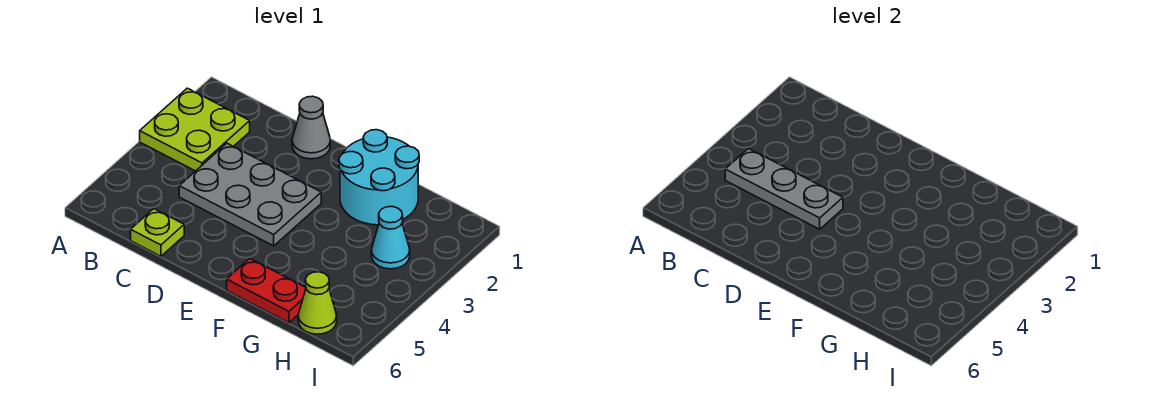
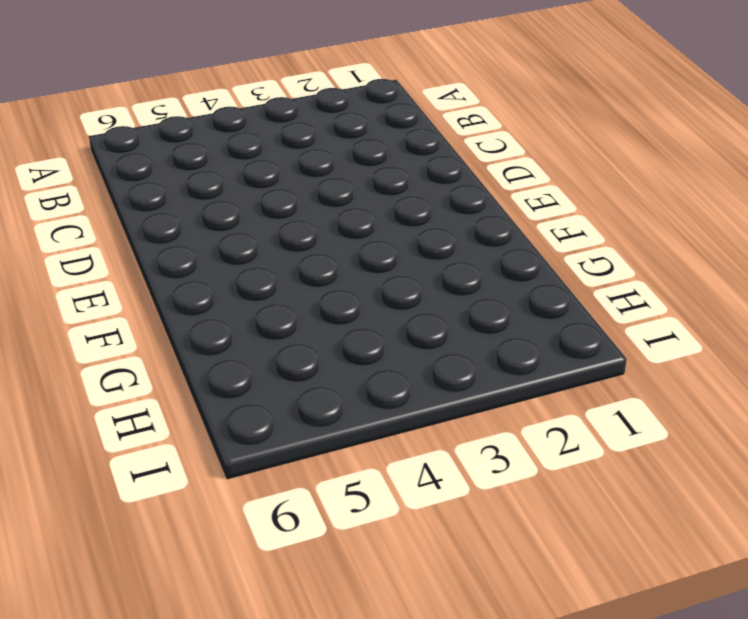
none -> lime plate A2:B3 level 1
none -> grey plate C3:E4 level 1

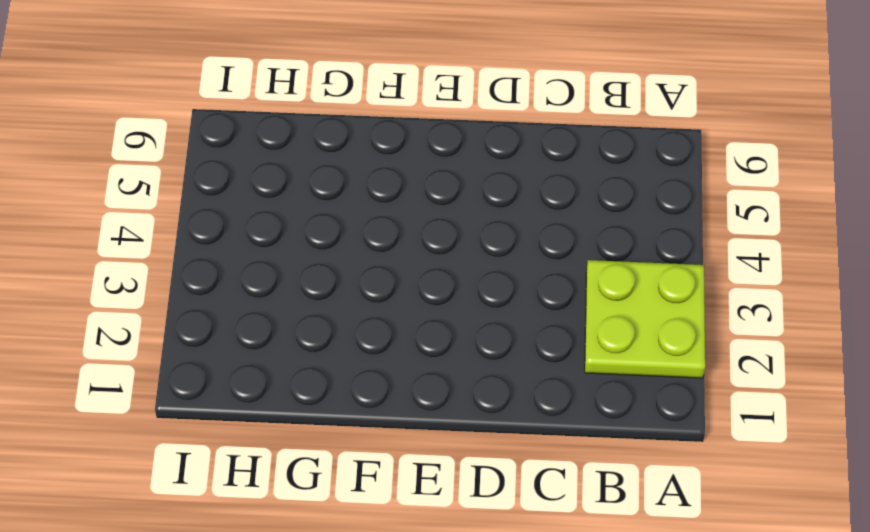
none -> grey plate C3:E4 level 1
none -> lime plate C6 level 1

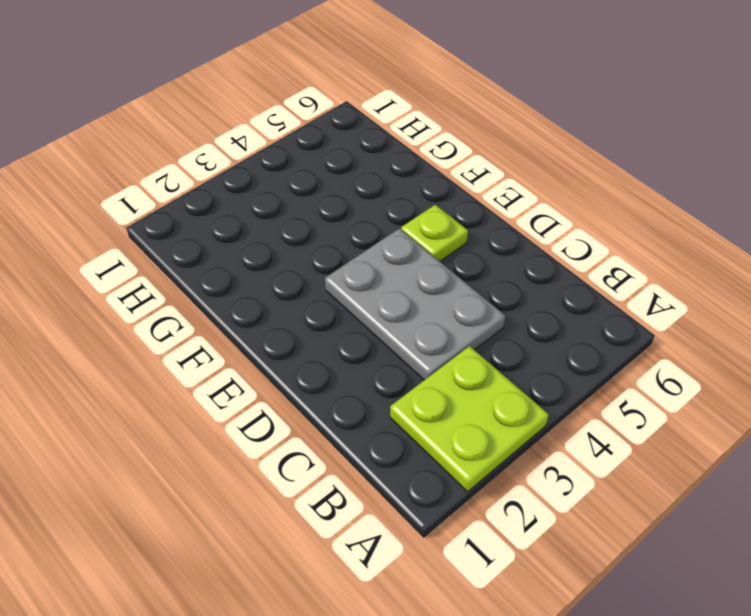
lime plate E5 level 1 -> lime plate C6 level 1
none -> grey cone D1 level 1
none -> cyan round brick F1:G2 level 1

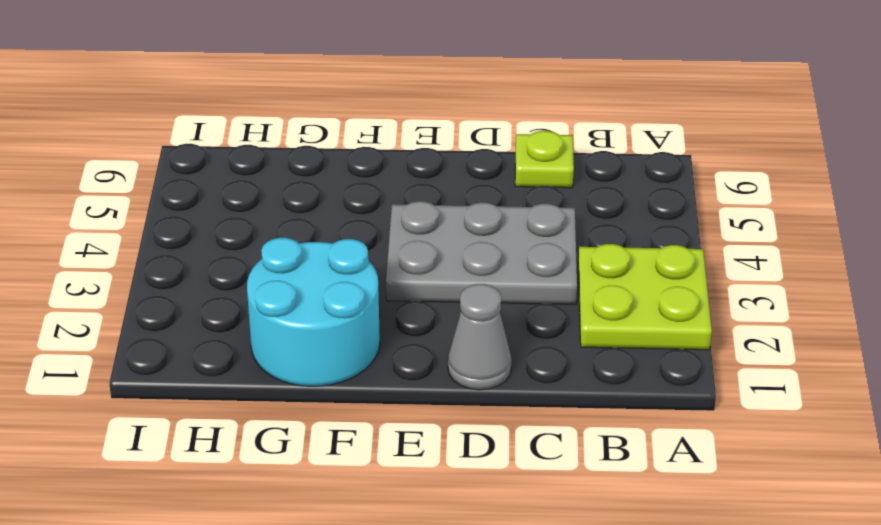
none -> red plate F6:G6 level 1
none -> cyan cone H3 level 1

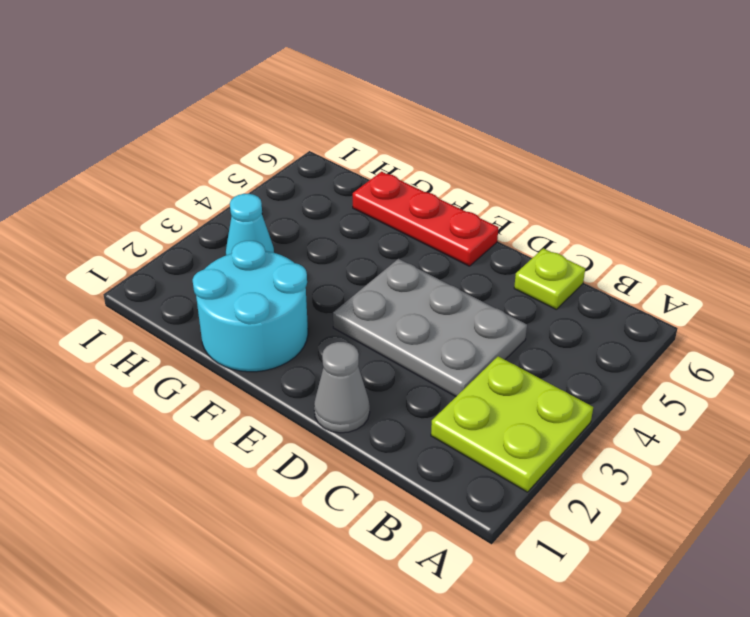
red plate E6:G6 level 1 -> red plate F6:G6 level 1
none -> lime cone H6 level 1
none -> grey plate B4:D4 level 2

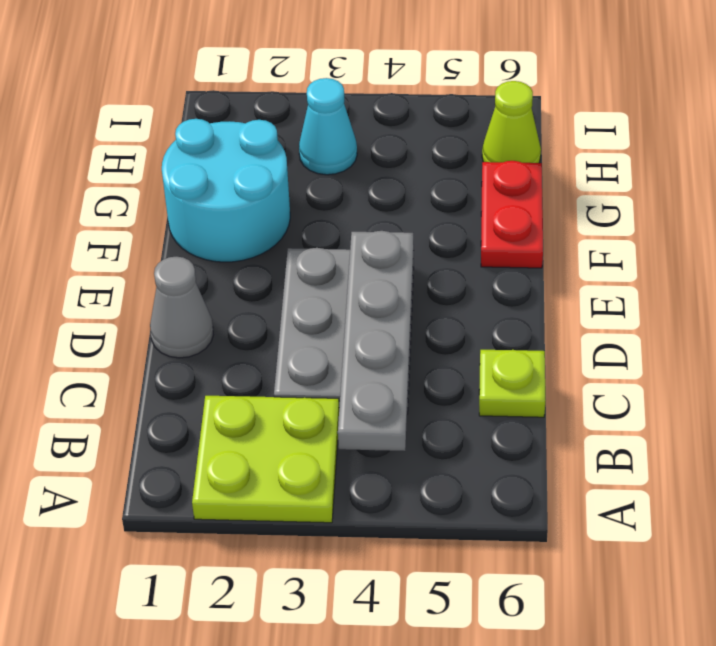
grey plate B4:E4 level 2 -> grey plate B4:D4 level 2

